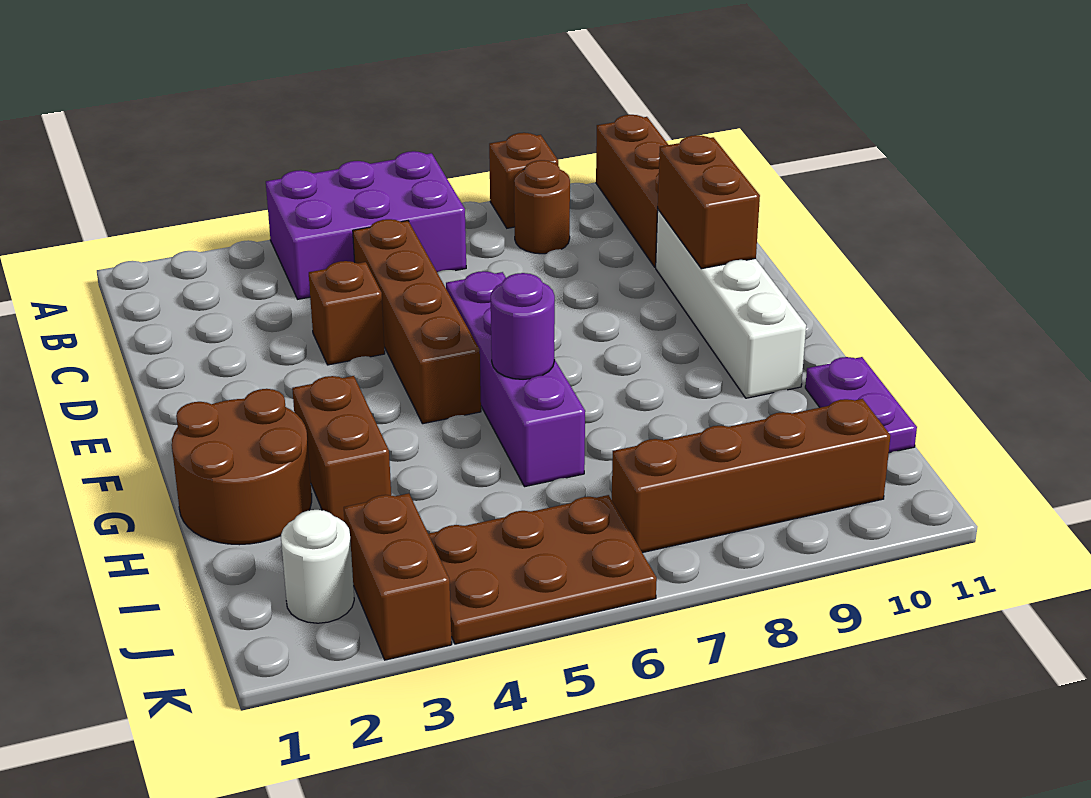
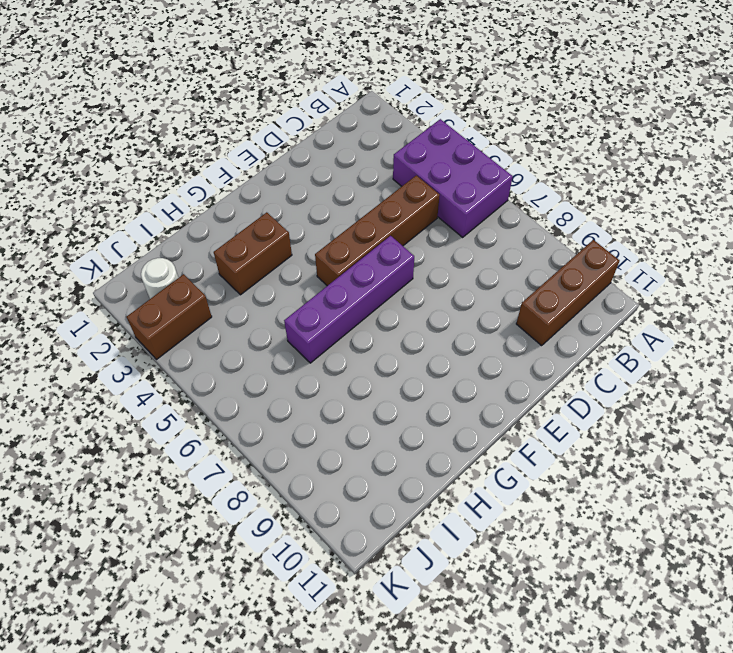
none -> brown brick A8 level 1
none -> brown round brick B8 level 1
none -> brown brick D4 level 1

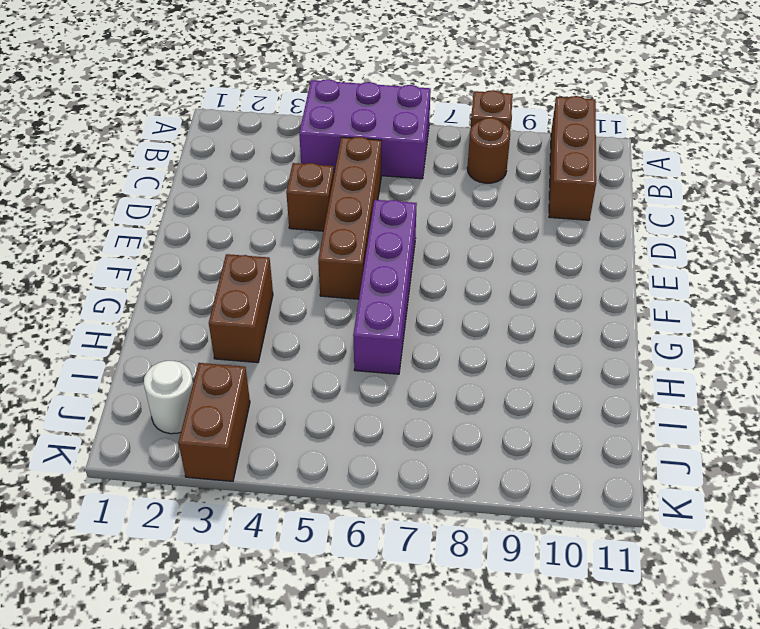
none -> white brick D10:G10 level 1
none -> brown round brick G1:H2 level 1
none -> purple plate H11:I11 level 1

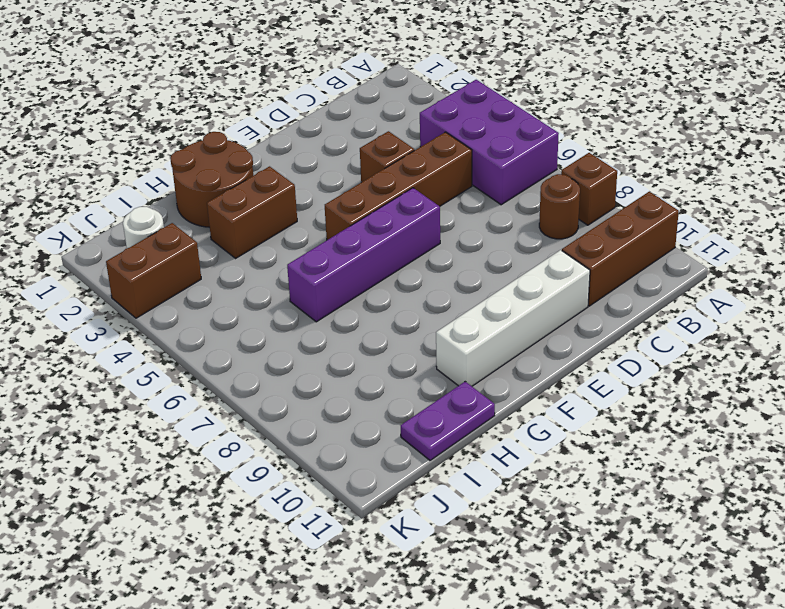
none -> brown plate J4:K6 level 1
none -> brown brick J7:J10 level 1
none -> brown brick D10:E10 level 2

